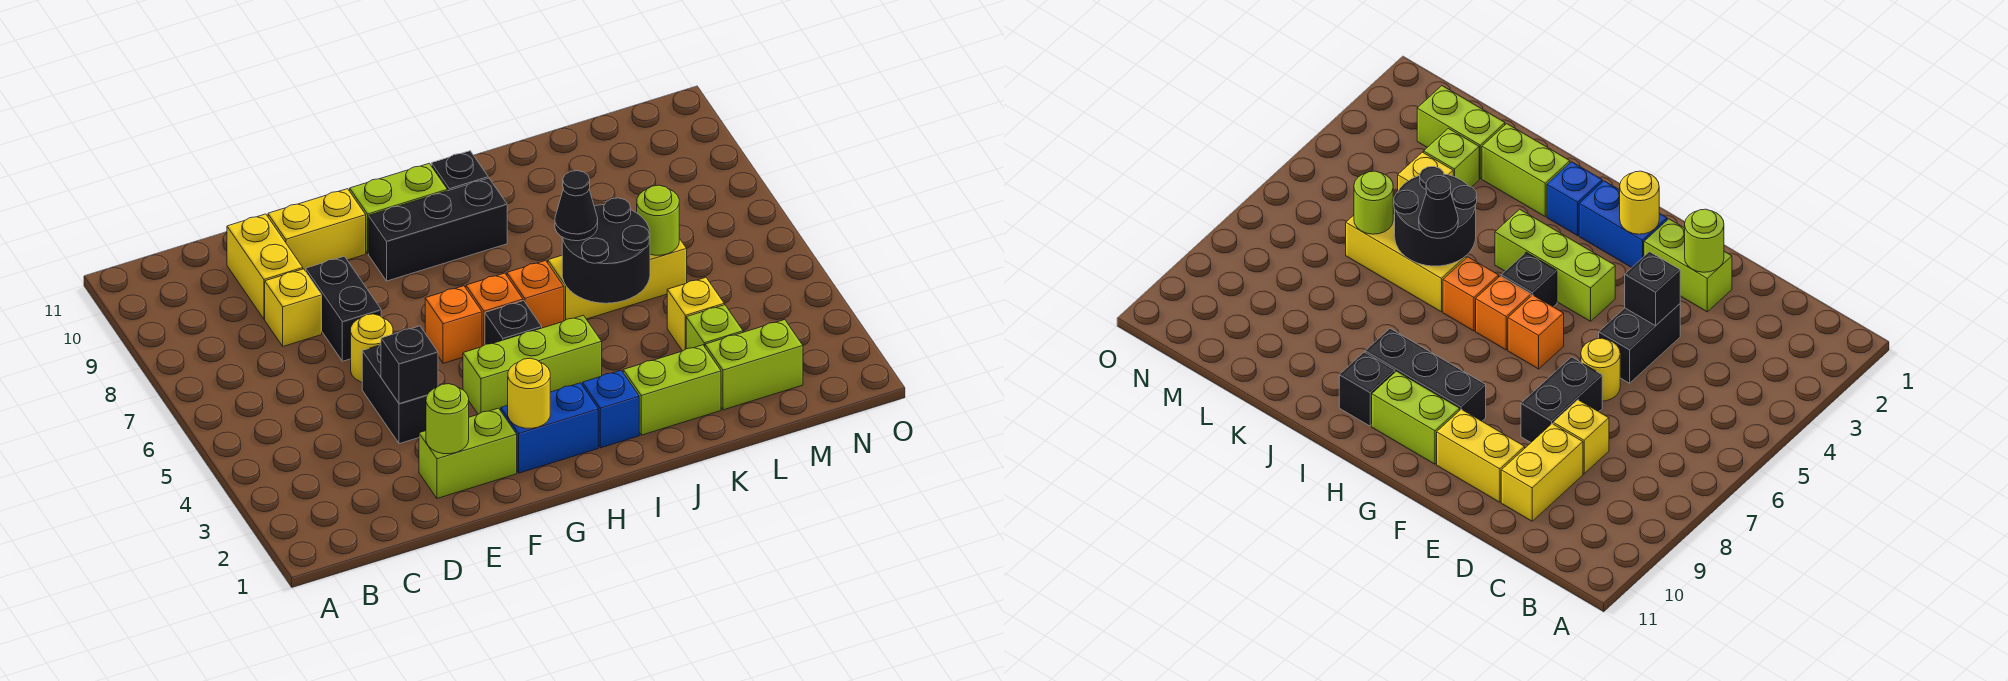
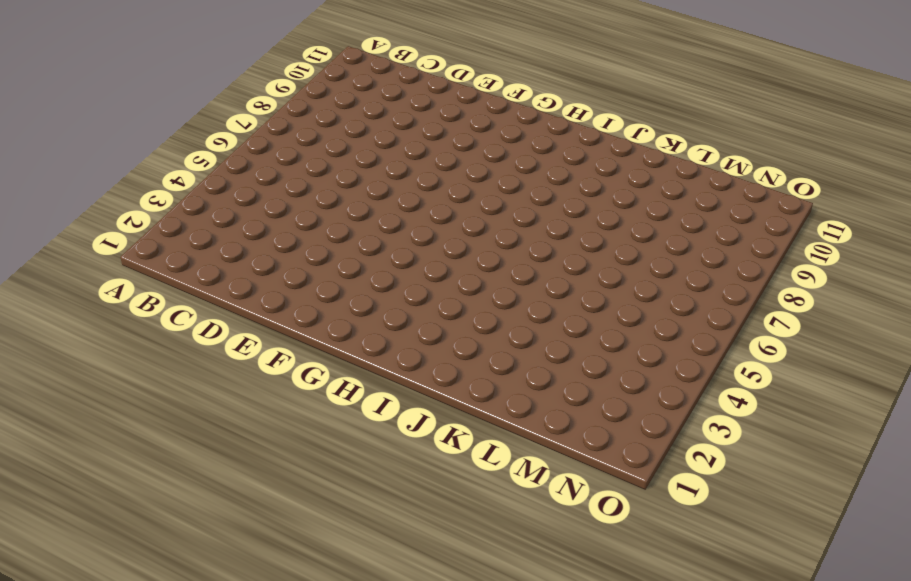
none -> yellow brick D8 level 1
none -> yellow brick D9:D10 level 1
none -> lime brick E2:F2 level 1

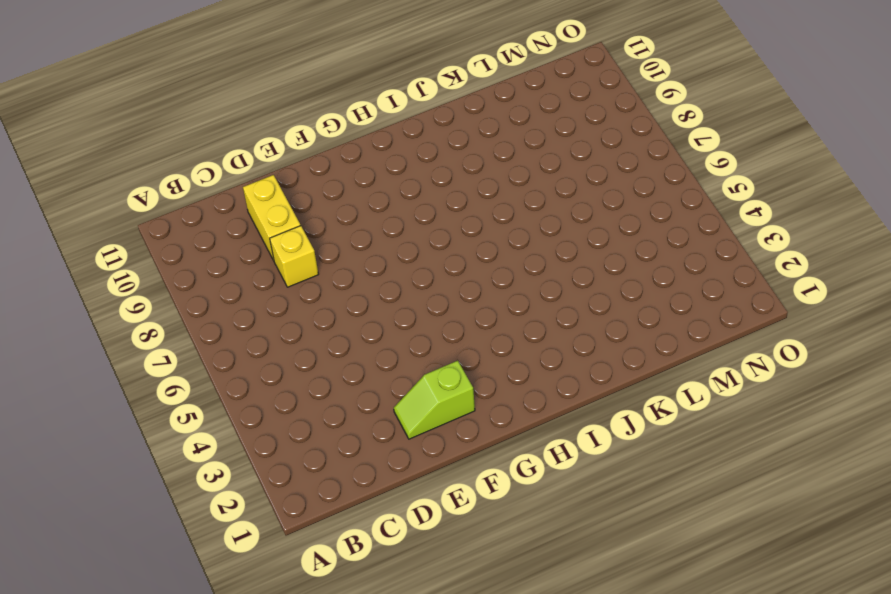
lime slope E2:F2 level 1 top F -> lime brick E2:F2 level 1
none -> black brick E4:E5 level 1
none -> yellow round brick E6 level 1
none -> black brick E7:E8 level 1

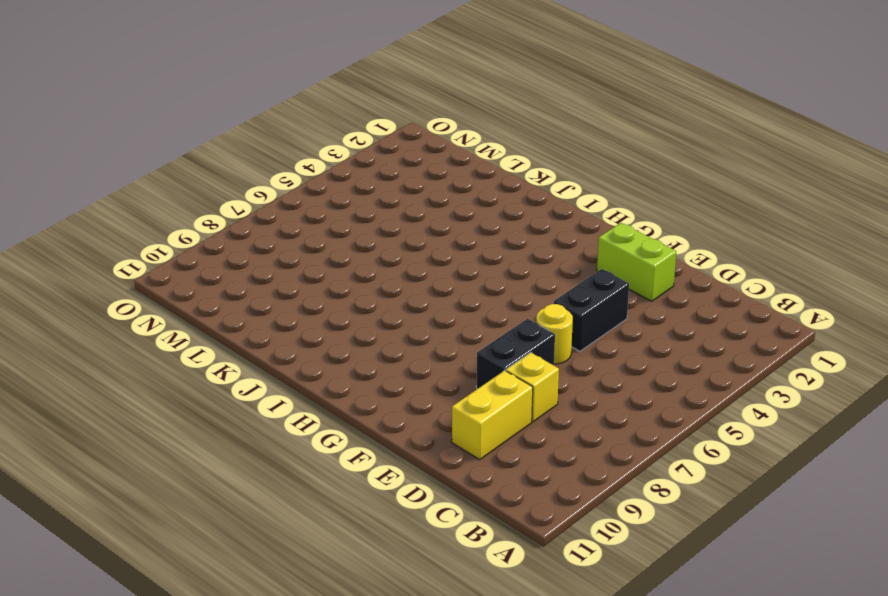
none -> yellow brick E10:F10 level 1
none -> blue brick G2:H2 level 1
none -> lime brick G4:I4 level 1

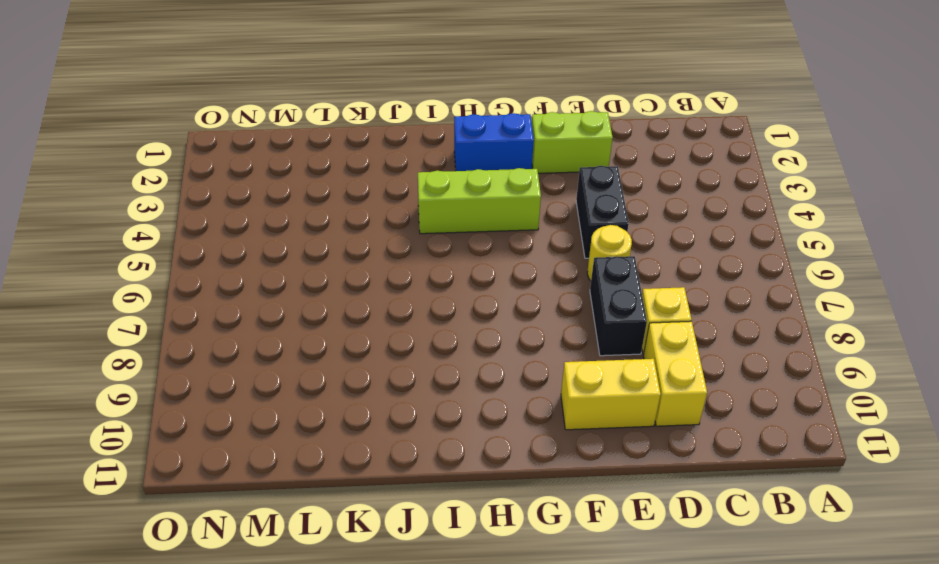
none -> orange brick G6 level 1
none -> black brick G9:I9 level 1
none -> lime brick G10:H10 level 1

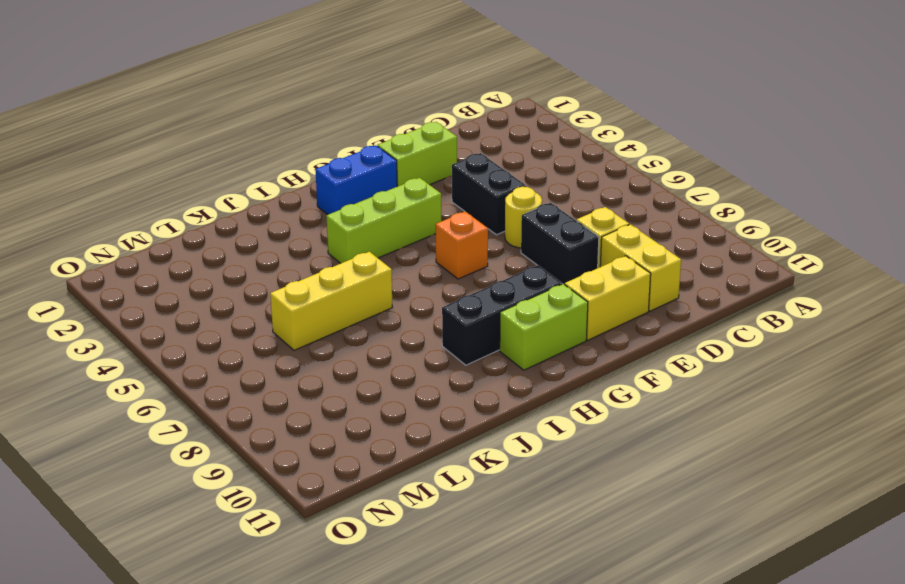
none -> black brick H5 level 1
none -> orange brick H6 level 1
none -> blue brick I2 level 1

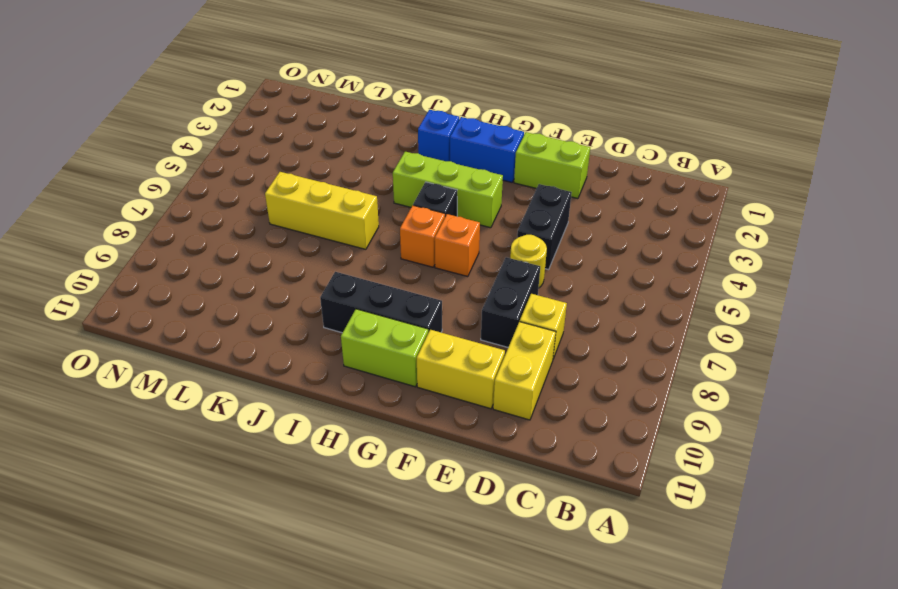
none -> orange brick I6 level 1
none -> black brick I10 level 1
none -> lime brick J2:K2 level 1

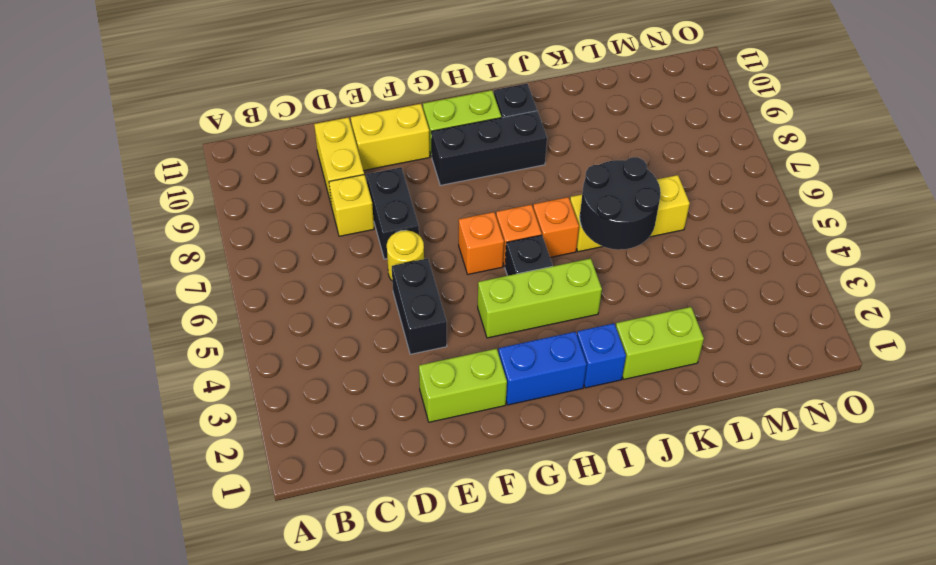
none -> lime brick L2:M2 level 1
none -> lime brick L3 level 1
none -> yellow brick L4 level 1

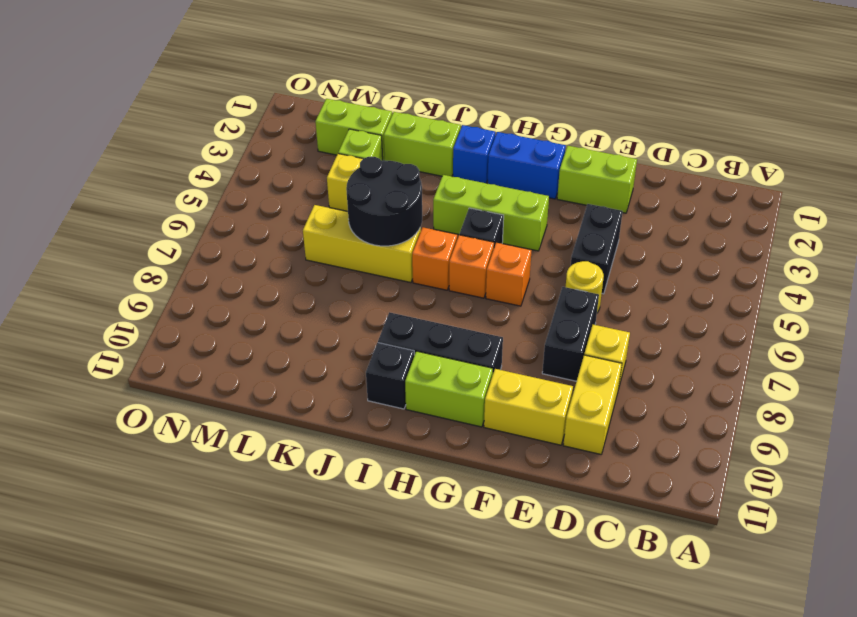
none -> lime round brick E2 level 2
none -> black brick E4 level 2
none -> yellow round brick G2 level 2

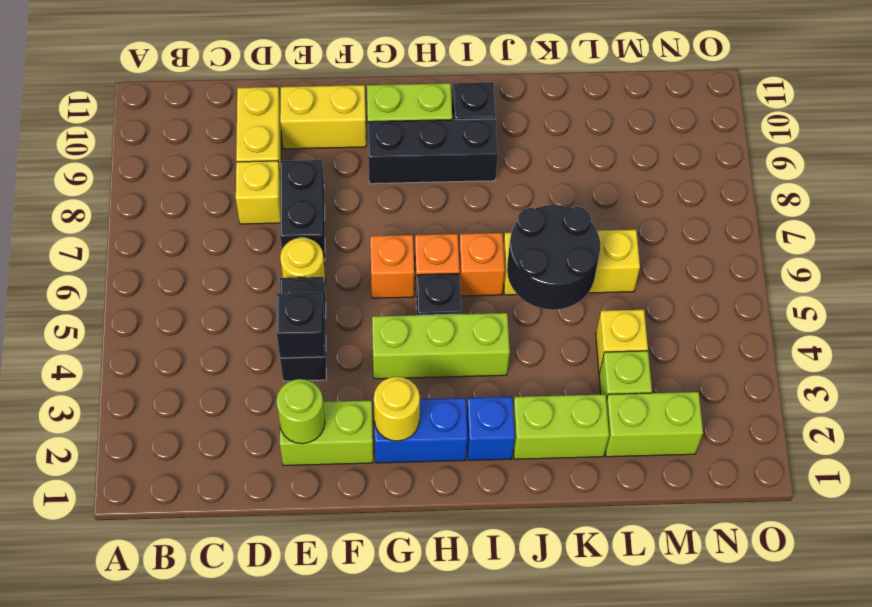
none -> lime round brick L6 level 2
none -> black cone J6 level 3

